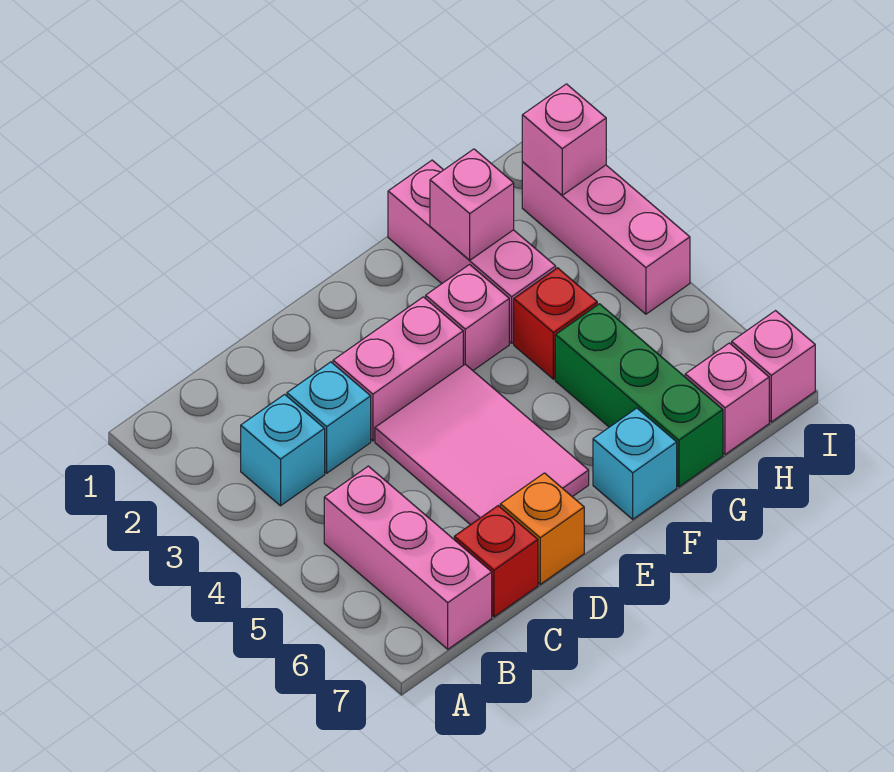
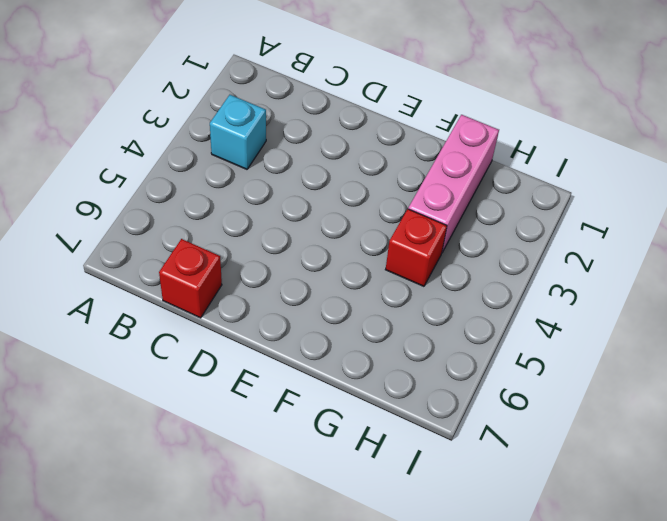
none -> pink brick B5:B7 level 1
none -> cyan brick C3 level 1
none -> pink brick D3:E3 level 1

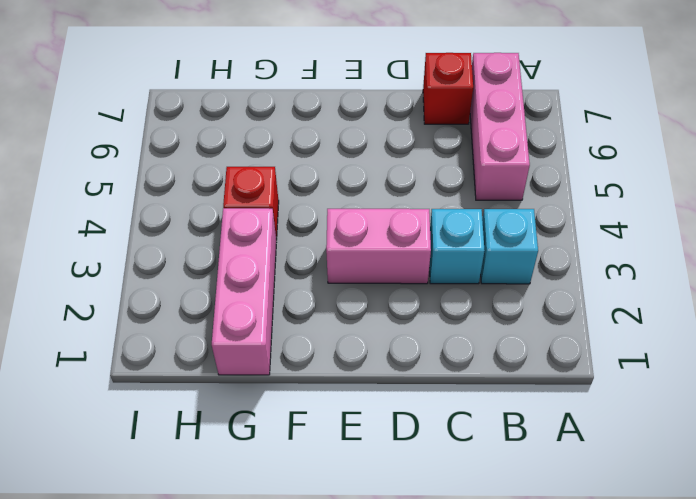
none -> pink tile D4:E6 level 1
none -> orange brick D7 level 1
none -> pink brick F3 level 1

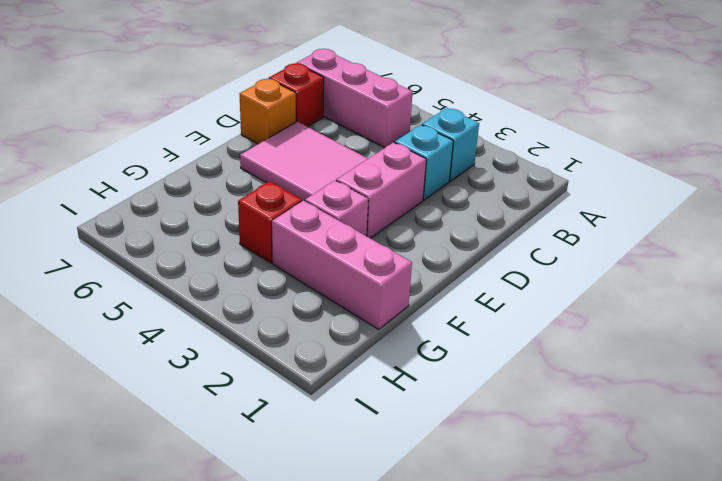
none -> cyan brick F7 level 1
none -> green brick G5:G7 level 1
none -> pink brick H7 level 1

